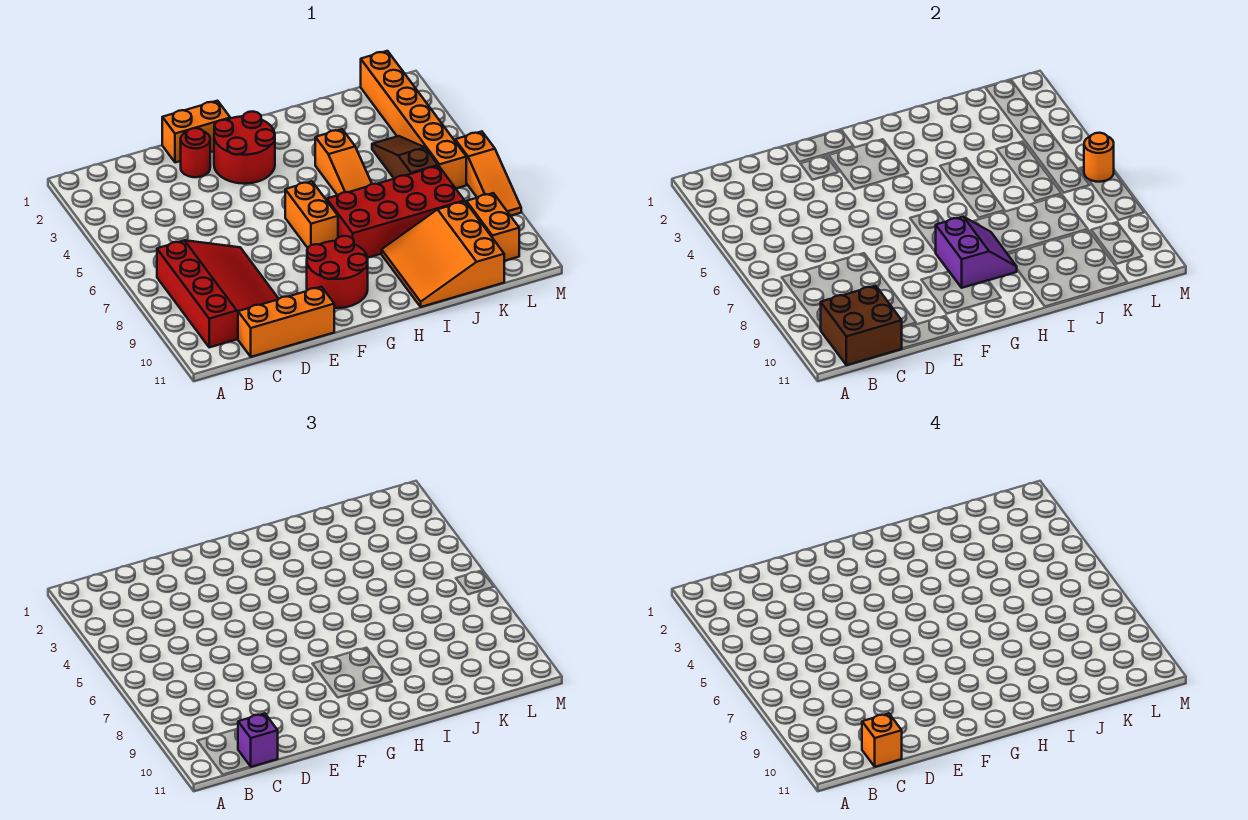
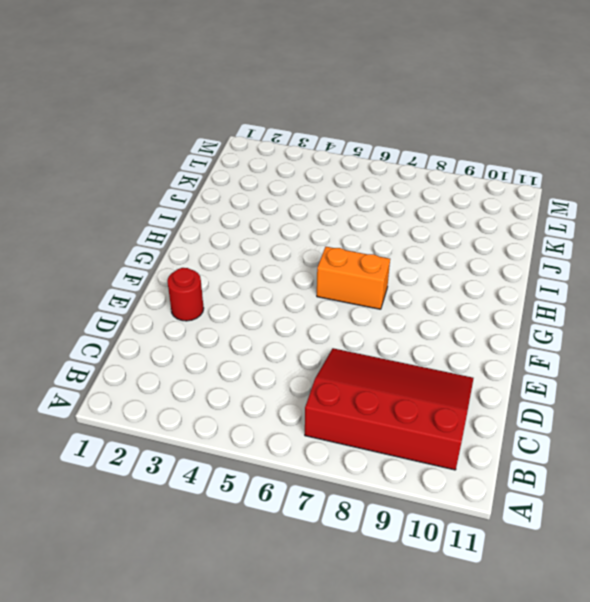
none -> orange brick C11:E11 level 1
none -> orange brick E1:F1 level 1
none -> red round brick F2:G3 level 1

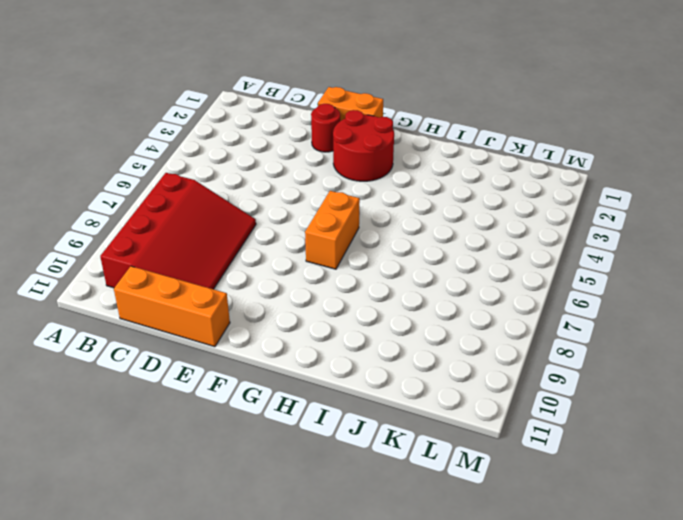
none -> red round brick F9:G10 level 1
none -> red brick H7:K8 level 1
none -> orange slope I4:I6 level 1 top 4

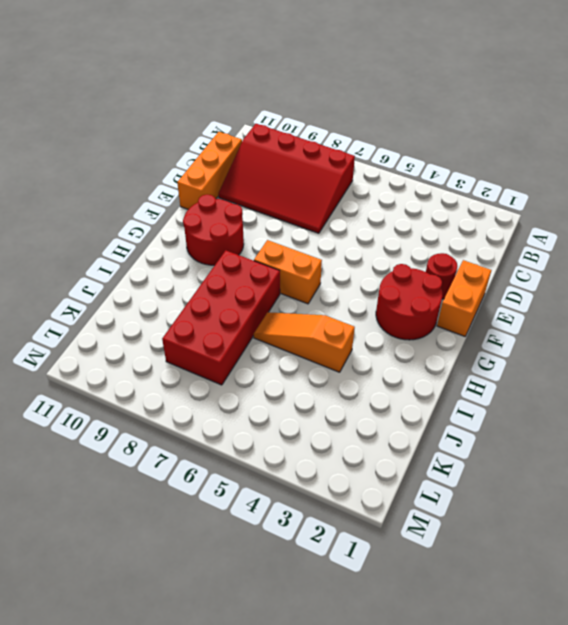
none -> orange slope I9:K11 level 1 top K
none -> brown slope K4:K6 level 1 top 6
none -> orange brick L1:L6 level 1

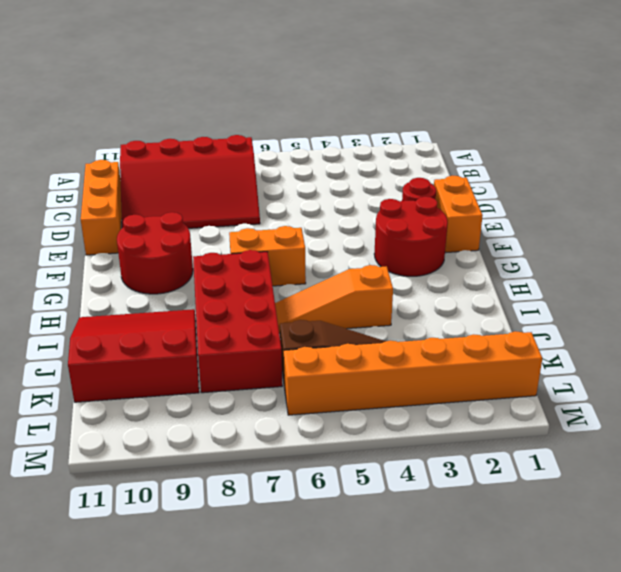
red slope I9:K11 level 1 top K -> orange slope I9:K11 level 1 top K
none -> orange brick L9:L10 level 1
none -> orange slope M6:M8 level 1 top 6
none -> brown brick B10:C11 level 2

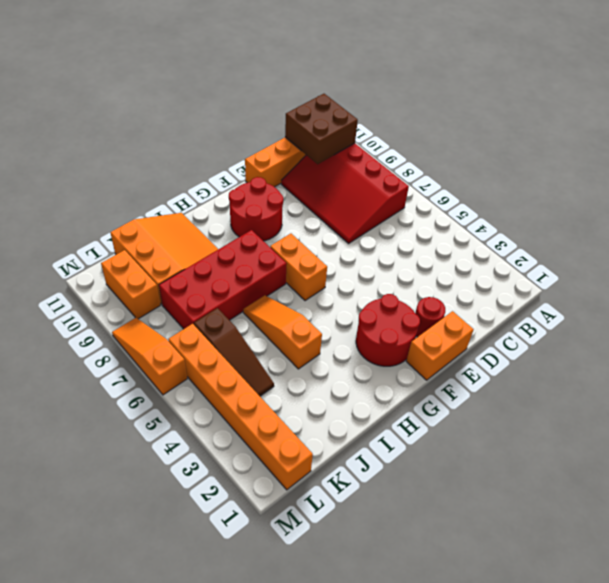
none -> purple slope G8:H9 level 2 top G
none -> orange round brick M6 level 2
none -> purple brick C11 level 3

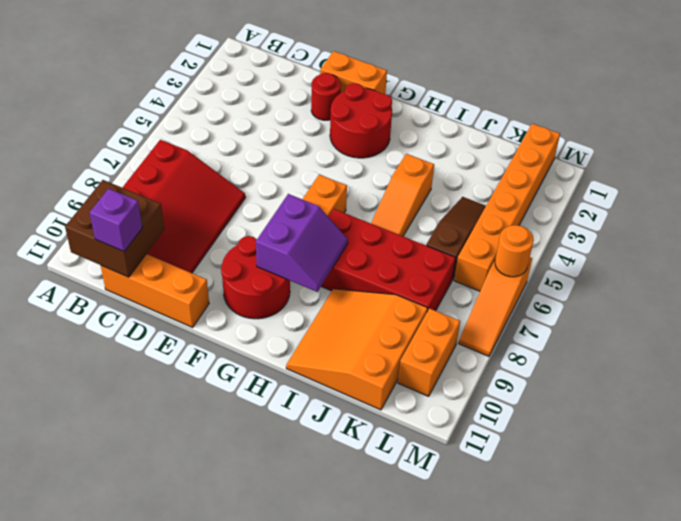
none -> orange brick C11 level 4

